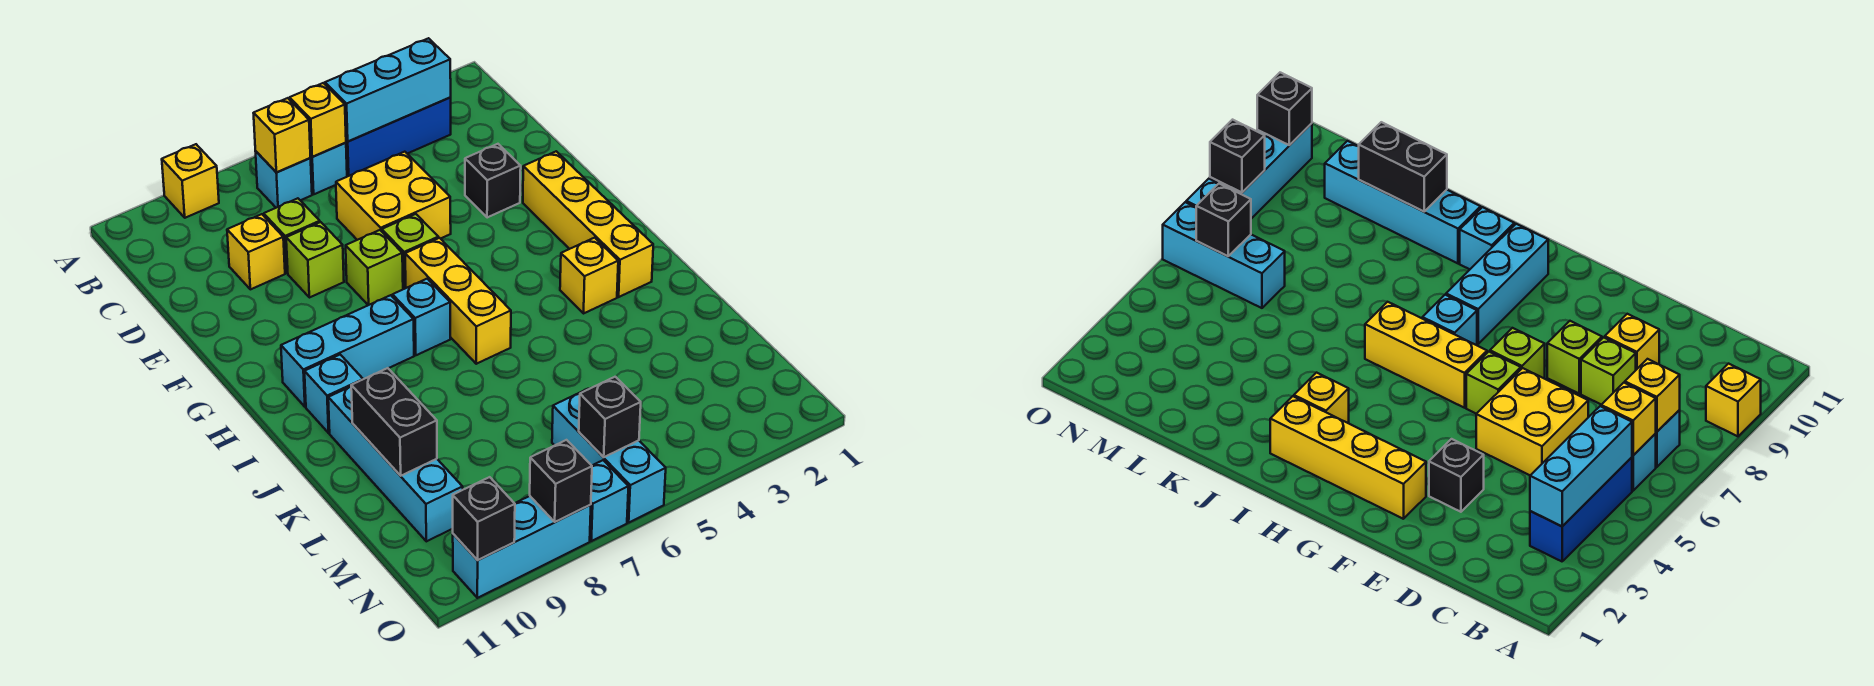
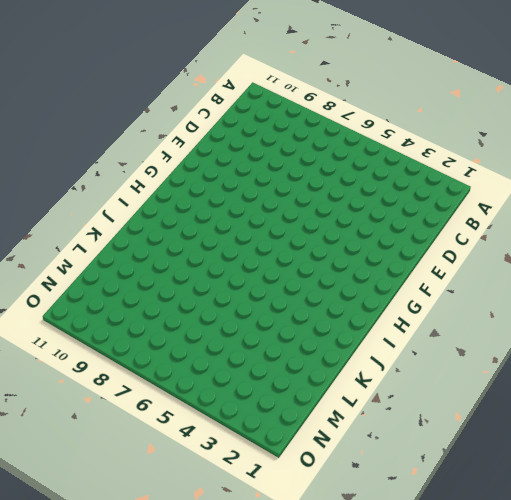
none -> yellow brick A9 level 1
none -> blue brick B3:B5 level 1
none -> cyan brick B6 level 1

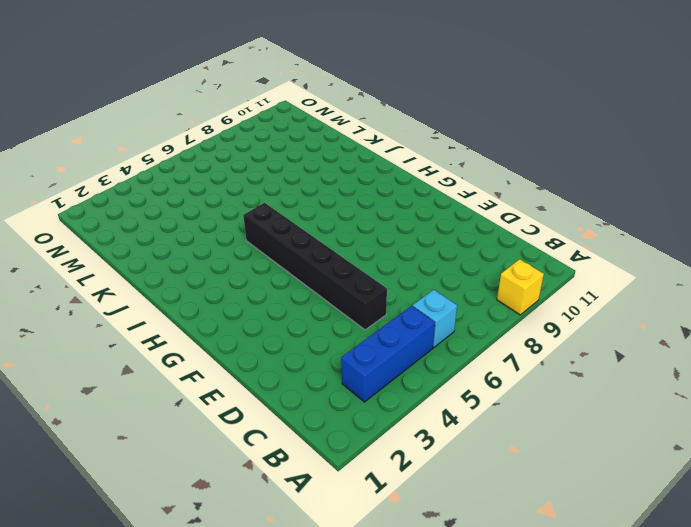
black brick D5:I5 level 1 -> yellow brick D5:E6 level 1
none -> cyan brick B7 level 1
none -> lime brick D8 level 1
none -> yellow brick D9 level 1

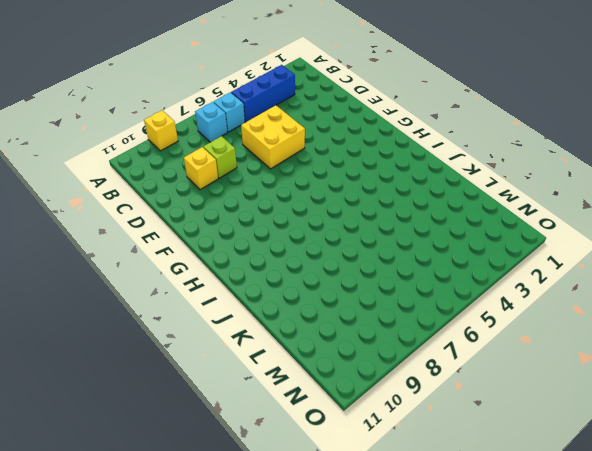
none -> black brick E3 level 1
none -> lime brick E8 level 1
none -> yellow brick F2:I2 level 1

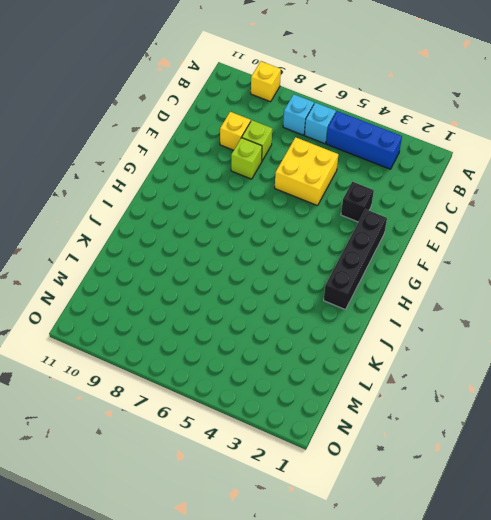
black brick F2:I2 level 1 -> yellow brick F2:I2 level 1
none -> lime brick F6 level 1
none -> lime brick F7 level 1
none -> yellow brick G6:I6 level 1

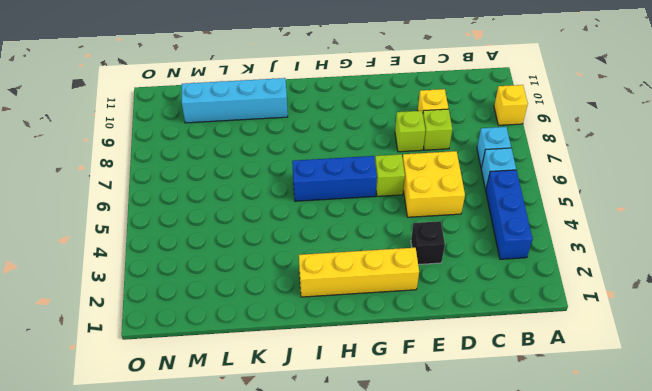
blue brick G6:I6 level 1 -> yellow brick G6:I6 level 1
none -> lime brick F7 level 1
none -> cyan brick H7 level 1
none -> cyan brick H8:H10 level 1

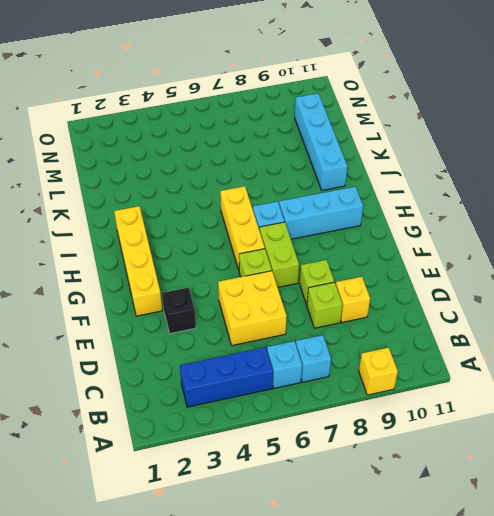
lime brick F7:G7 level 1 -> lime brick F7 level 1
none -> yellow brick I3 level 1
none -> cyan brick I10 level 1
none -> cyan brick M6:O6 level 1

